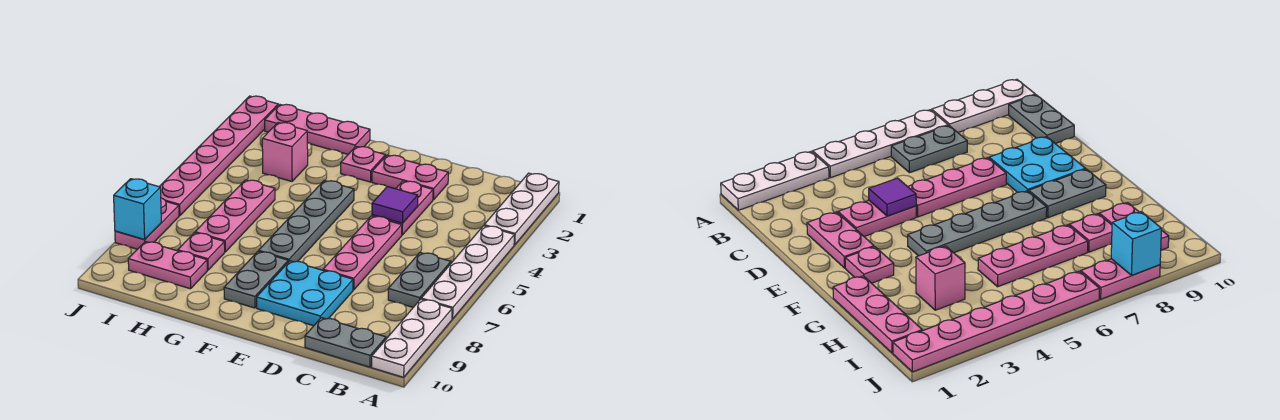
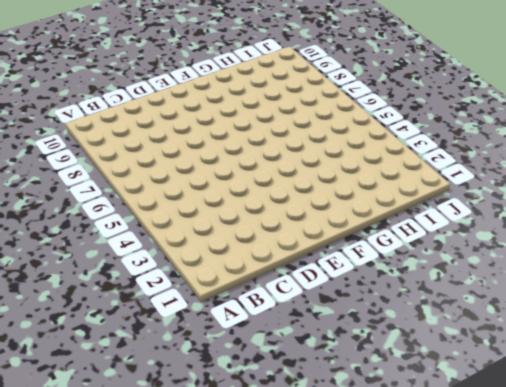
none -> white plate A1:A3 level 1
none -> white plate A4:A7 level 1
none -> white plate A8:A10 level 1

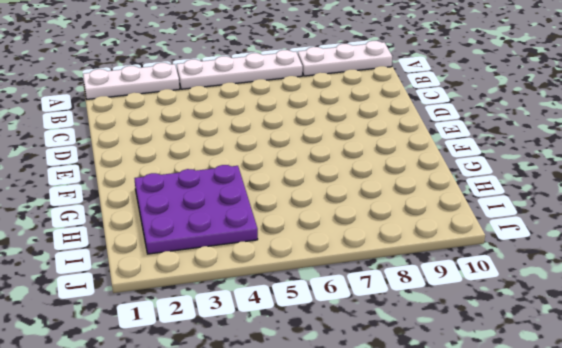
purple plate G2:I4 level 1 -> pink brick H3 level 1
none -> grey plate B6:B7 level 1
none -> grey plate B10:C10 level 1
none -> pink plate D2:E2 level 1

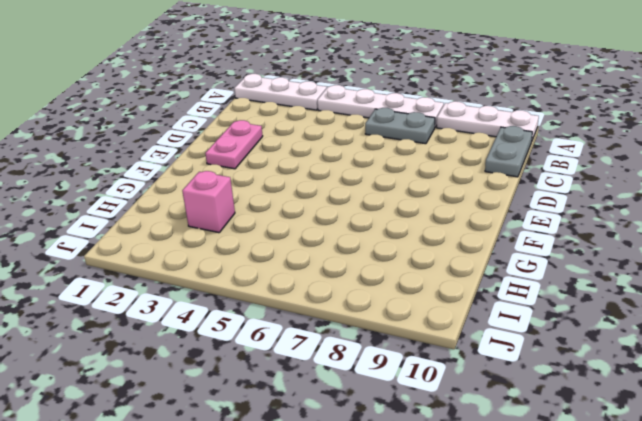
none -> pink plate D3:D4 level 1
none -> pink plate D5:D7 level 1
none -> cyan plate D8:E9 level 1

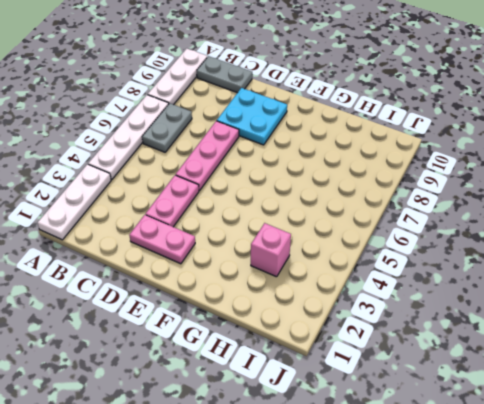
none -> pink plate F2 level 1
none -> grey plate F4:F7 level 1
none -> grey plate F8:F9 level 1

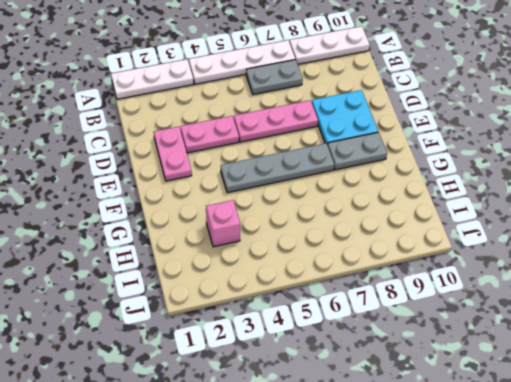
none -> grey plate B10:C10 level 1
none -> pink plate F2 level 1
none -> pink plate G1:I1 level 1

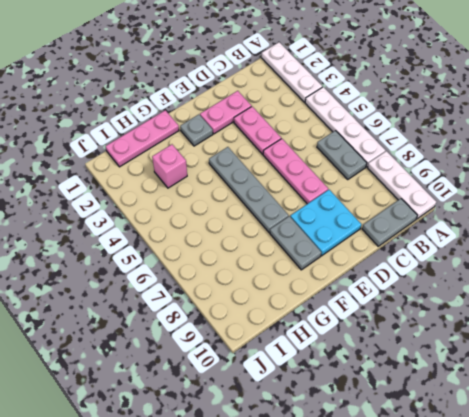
grey plate F2 level 1 -> pink plate F2 level 1
none -> pink plate H5:H7 level 1
none -> pink plate H8 level 1
none -> pink plate H9:I9 level 1

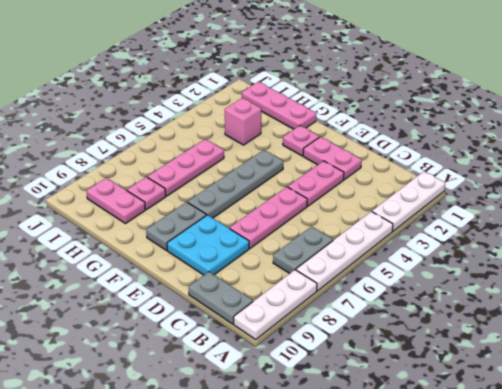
none -> pink plate J1:J6 level 1
none -> pink plate J7:J8 level 1
none -> purple tile D4 level 2

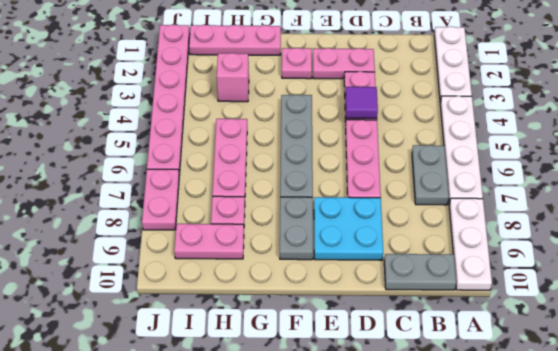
none -> cyan brick J8 level 2

